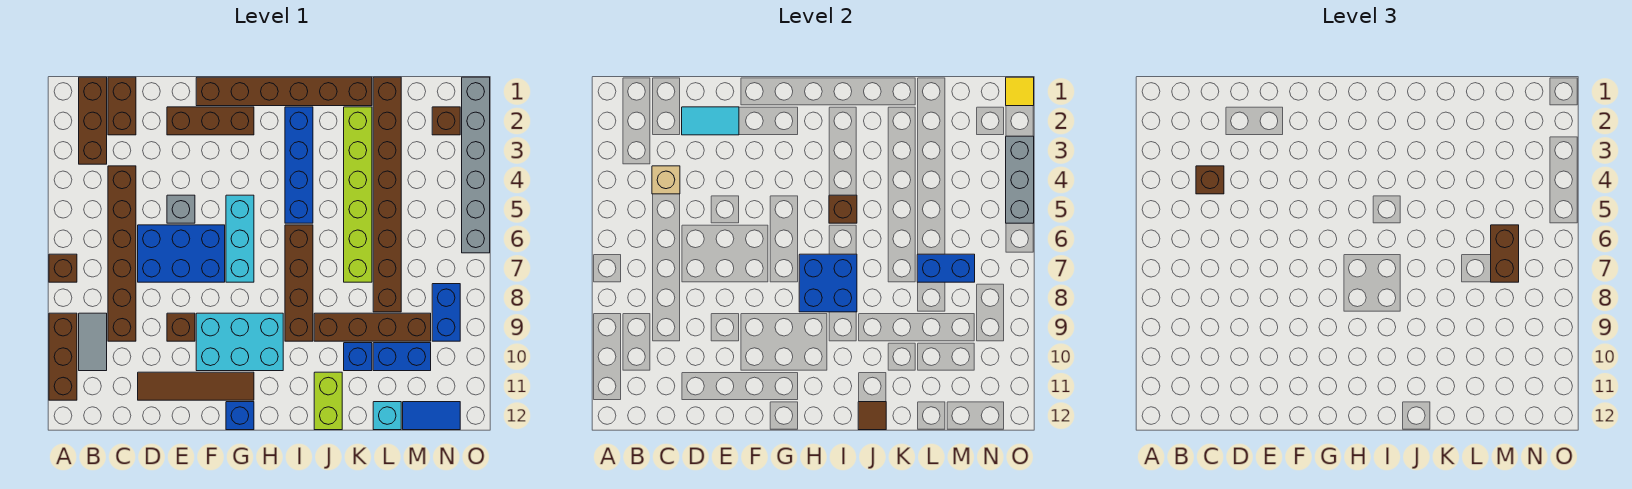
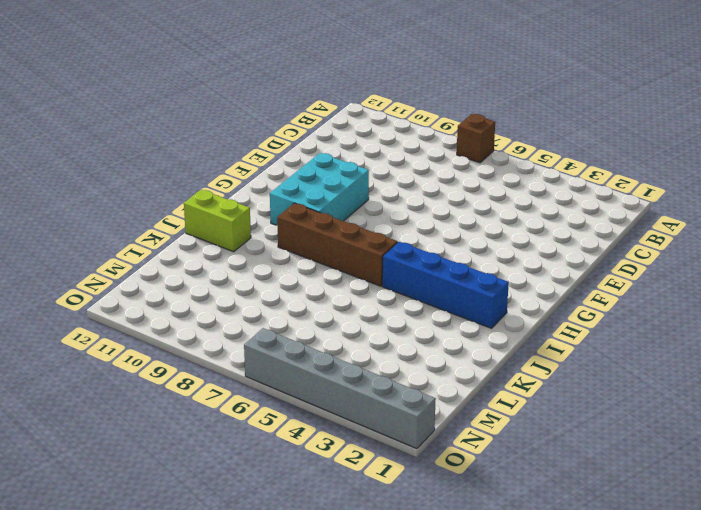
none -> brown brick A9:A11 level 1
none -> brown brick B1:B3 level 1
none -> grey tile B9:B10 level 1
none -> brown brick C1:C2 level 1

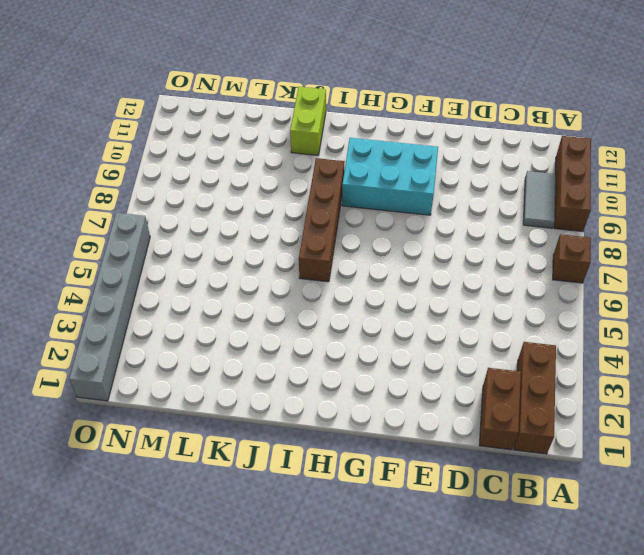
none -> brown brick C4:C9 level 1
none -> blue brick D6:F7 level 1
none -> brown tile D11:G11 level 1
none -> brown brick E2:G2 level 1

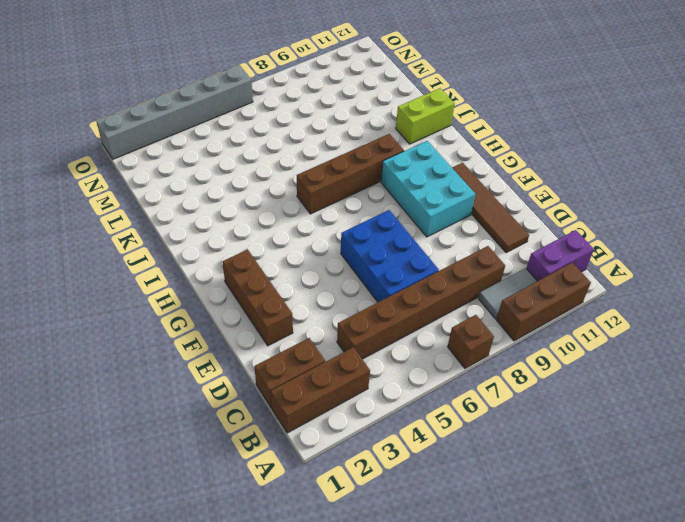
purple brick B11:B12 level 1 -> none
none -> grey brick E5 level 1
none -> brown brick E9 level 1
none -> brown brick F1:K1 level 1
none -> cyan brick G5:G7 level 1

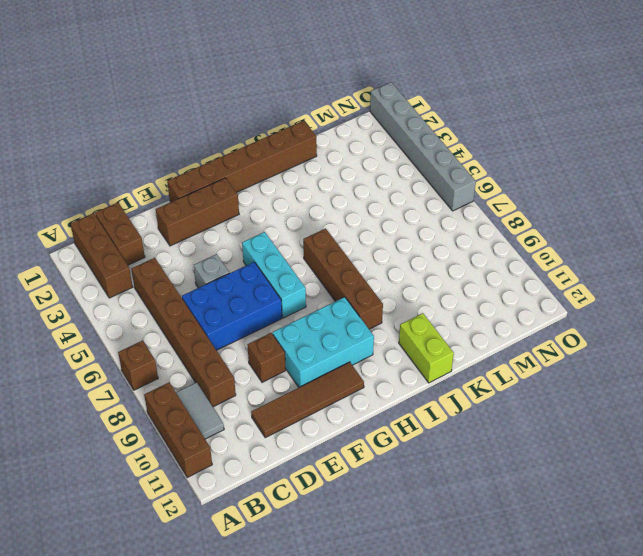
none -> blue brick G12 level 1
none -> blue brick I2:I5 level 1
none -> brown brick J9:M9 level 1
none -> lime brick K2:K7 level 1

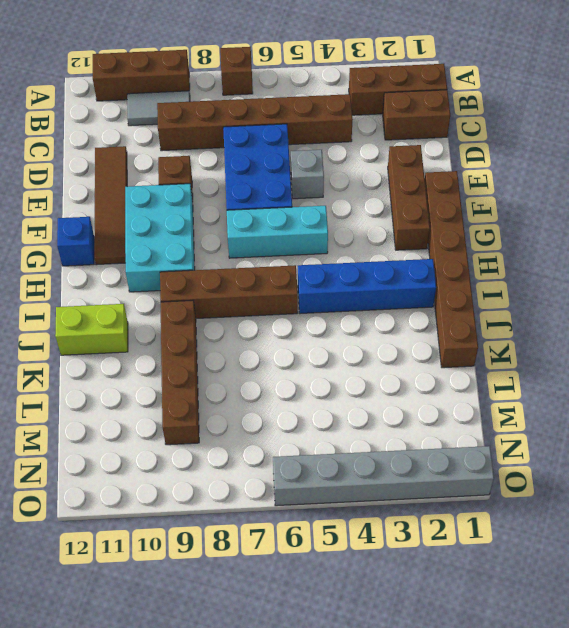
none -> lime brick K2:K7 level 1
none -> blue brick K10 level 1
none -> brown brick L1:L8 level 1
none -> blue brick L10:M10 level 1

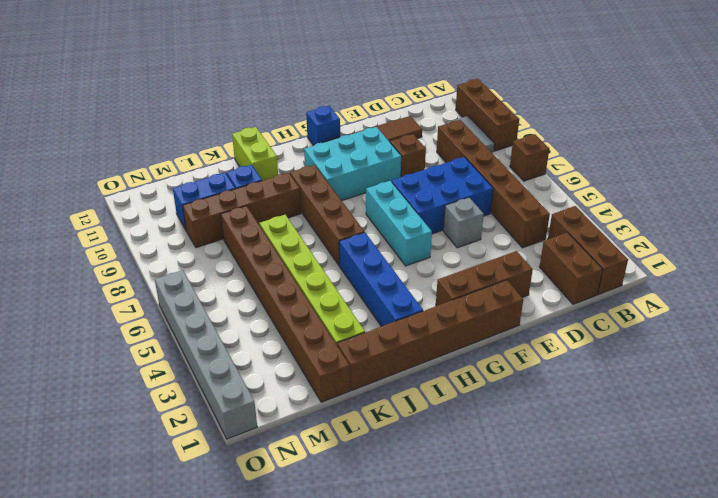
none -> cyan brick L12 level 1
none -> blue tile M12:N12 level 1
none -> brown brick N2 level 1
none -> blue brick N8:N9 level 1

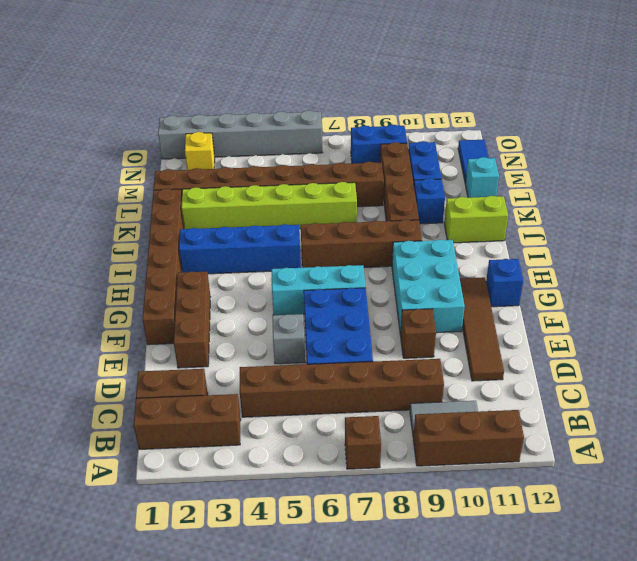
yellow brick N2 level 1 -> brown brick N2 level 1
none -> tan brick C4 level 2
none -> cyan tile D2:E2 level 2
none -> blue brick H7:I8 level 2
none -> brown brick I5 level 2

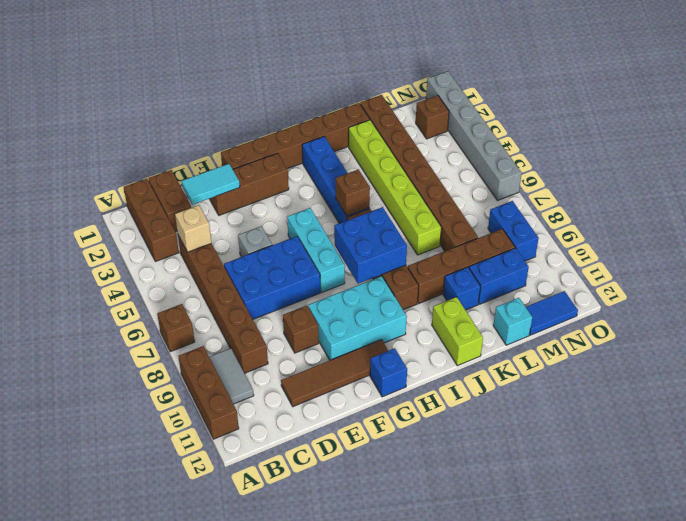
none -> brown tile J12 level 2
none -> blue brick L7:M7 level 2
none -> yellow tile O1 level 2
none -> grey brick O3:O5 level 2

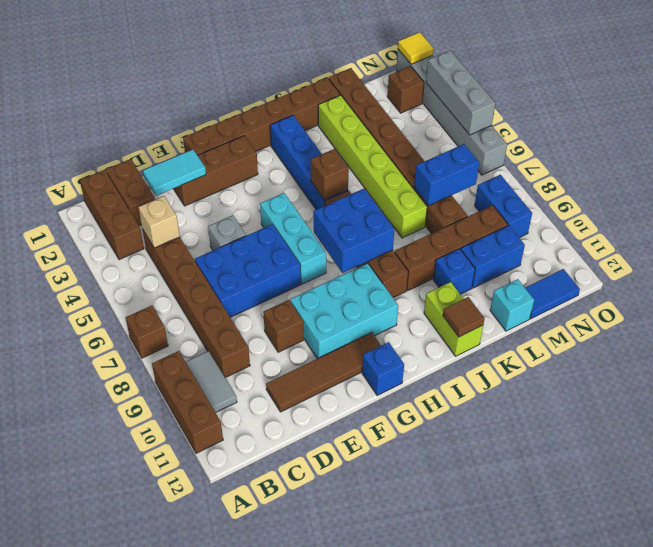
none -> brown brick C4 level 3
none -> brown brick M6:M7 level 3

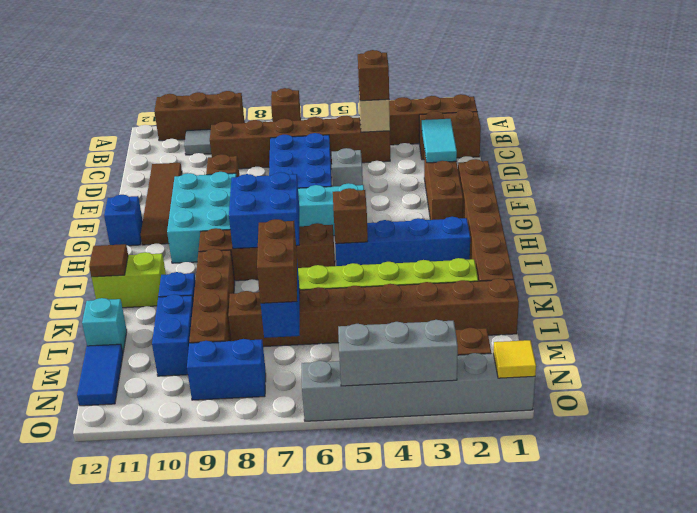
brown brick L7:M7 level 3 -> brown brick M6:M7 level 3

